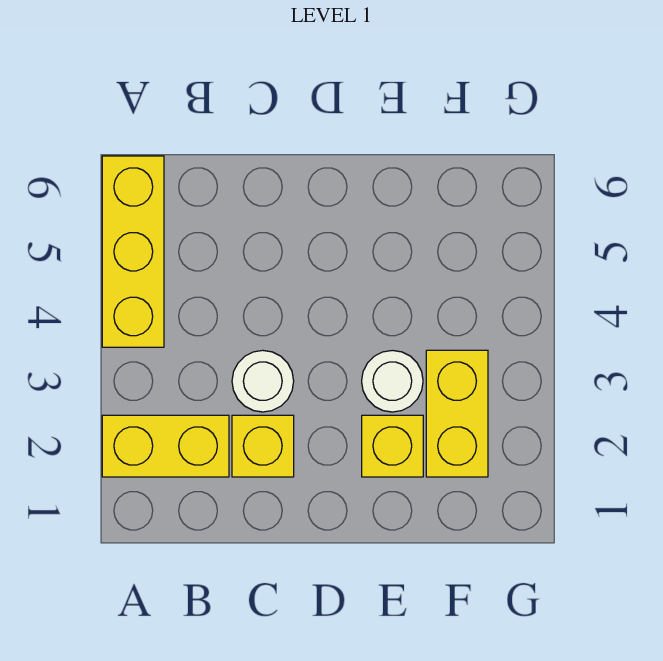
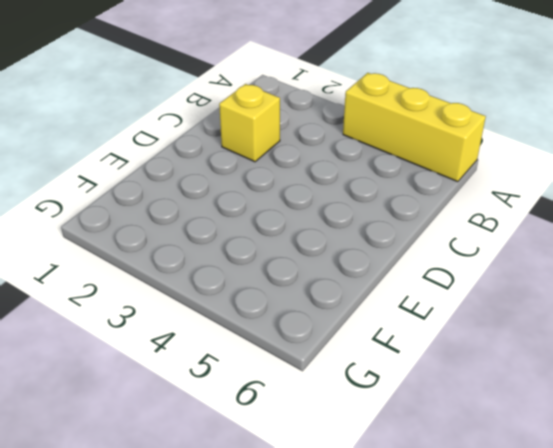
none -> yellow brick A2:B2 level 1
none -> white round brick C3 level 1

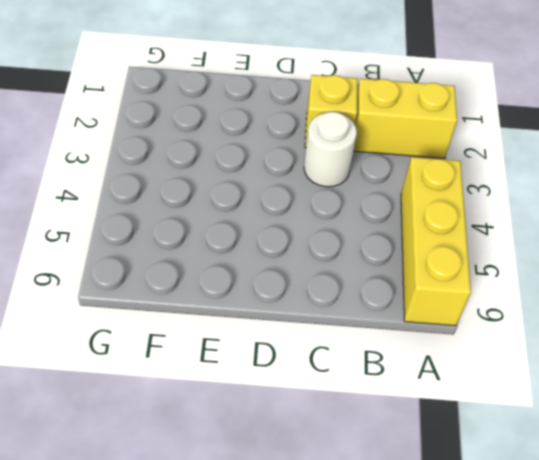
none -> yellow brick E2 level 1
none -> white round brick E3 level 1

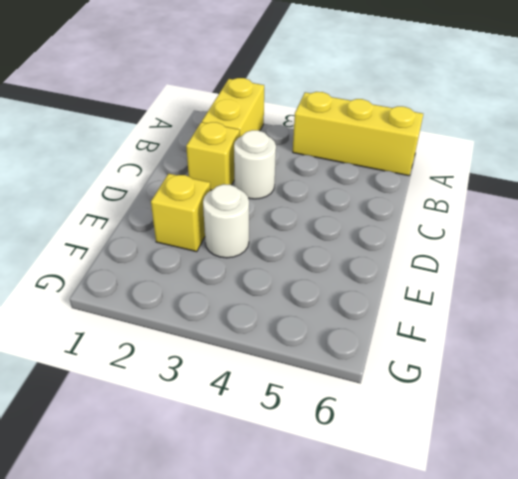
none -> yellow brick F2:F3 level 1

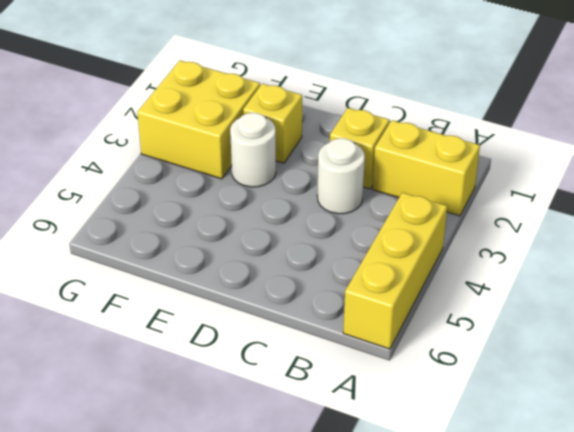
yellow brick F2:G3 level 1 -> yellow brick F2:F3 level 1

